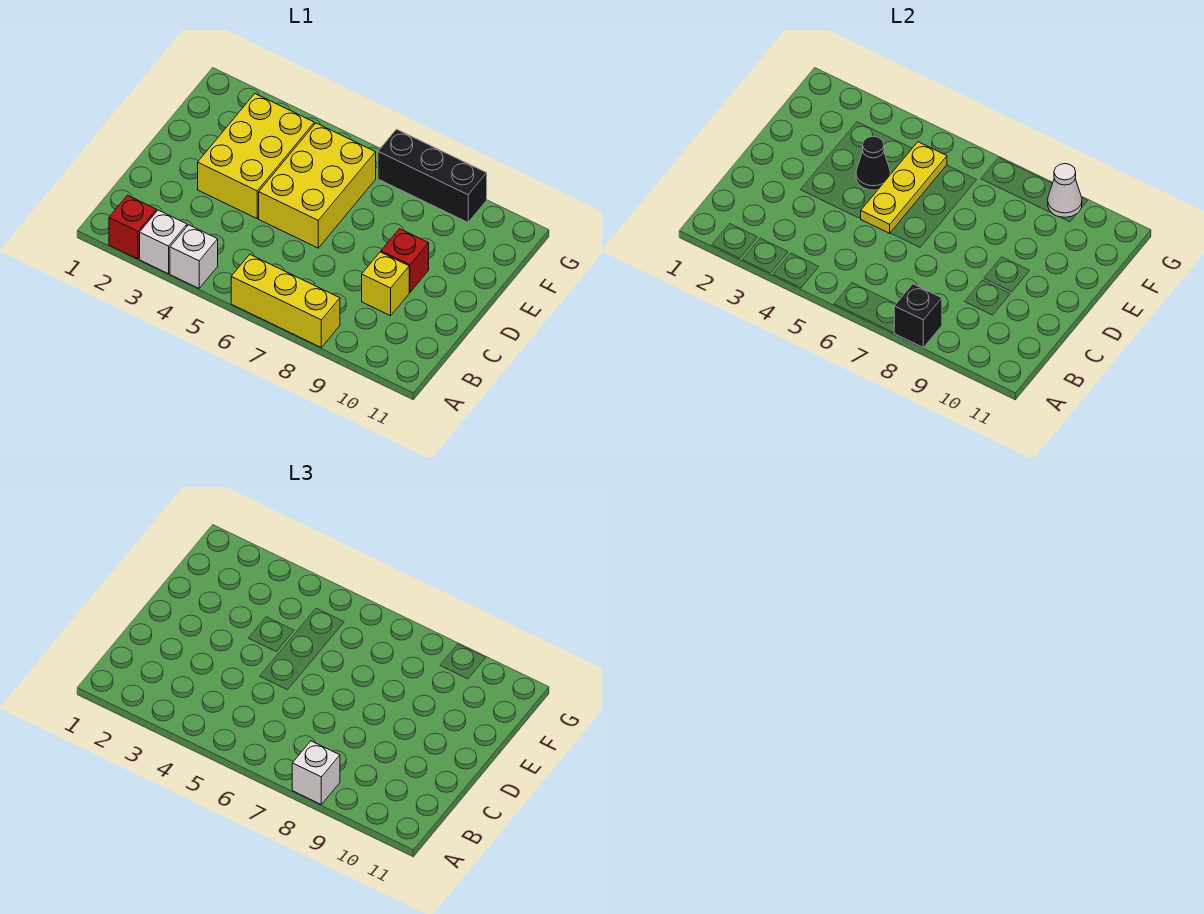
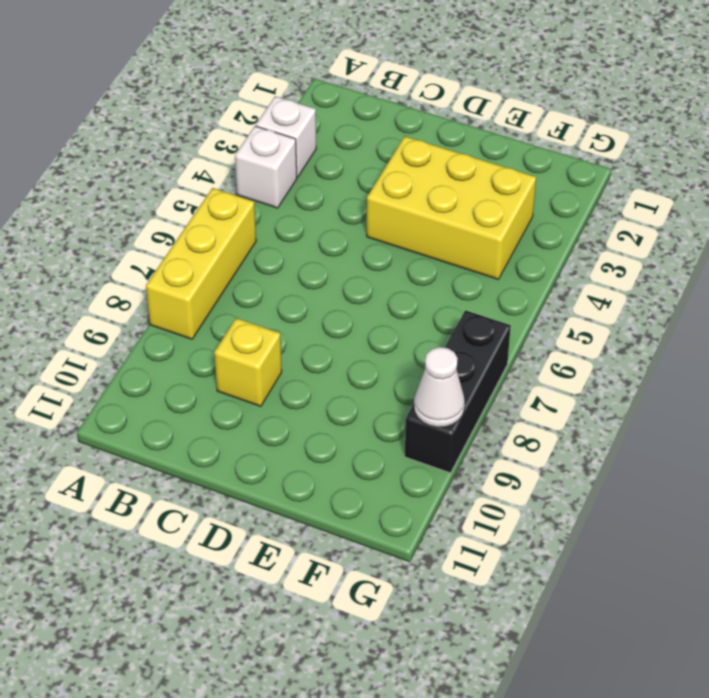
none -> red brick A2 level 1
none -> yellow brick D5:F6 level 1
none -> red brick D9 level 1

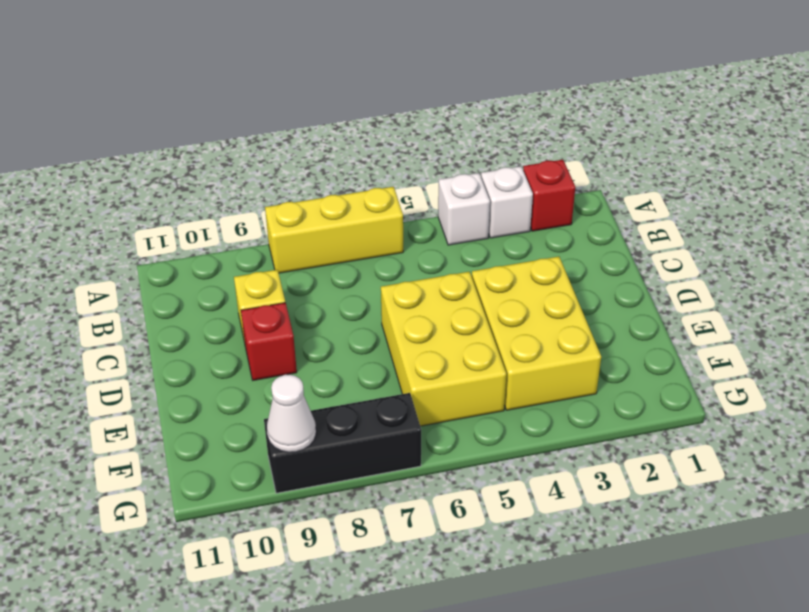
none -> black brick A8 level 2
none -> yellow plate D5:F5 level 2
none -> black cone E4 level 2

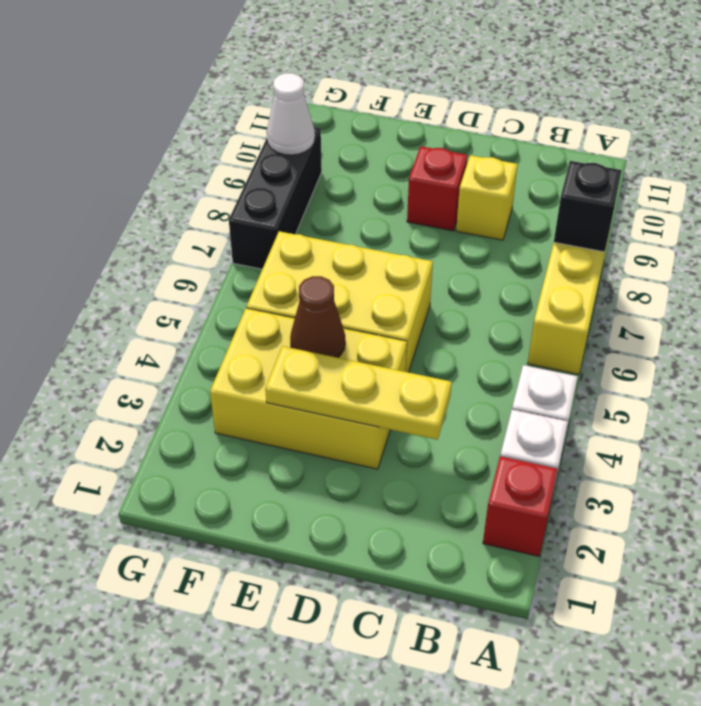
yellow plate C3:E3 level 2 -> yellow plate D5:F5 level 2
brown cone E4 level 2 -> black cone E4 level 2
none -> white brick A8 level 3

